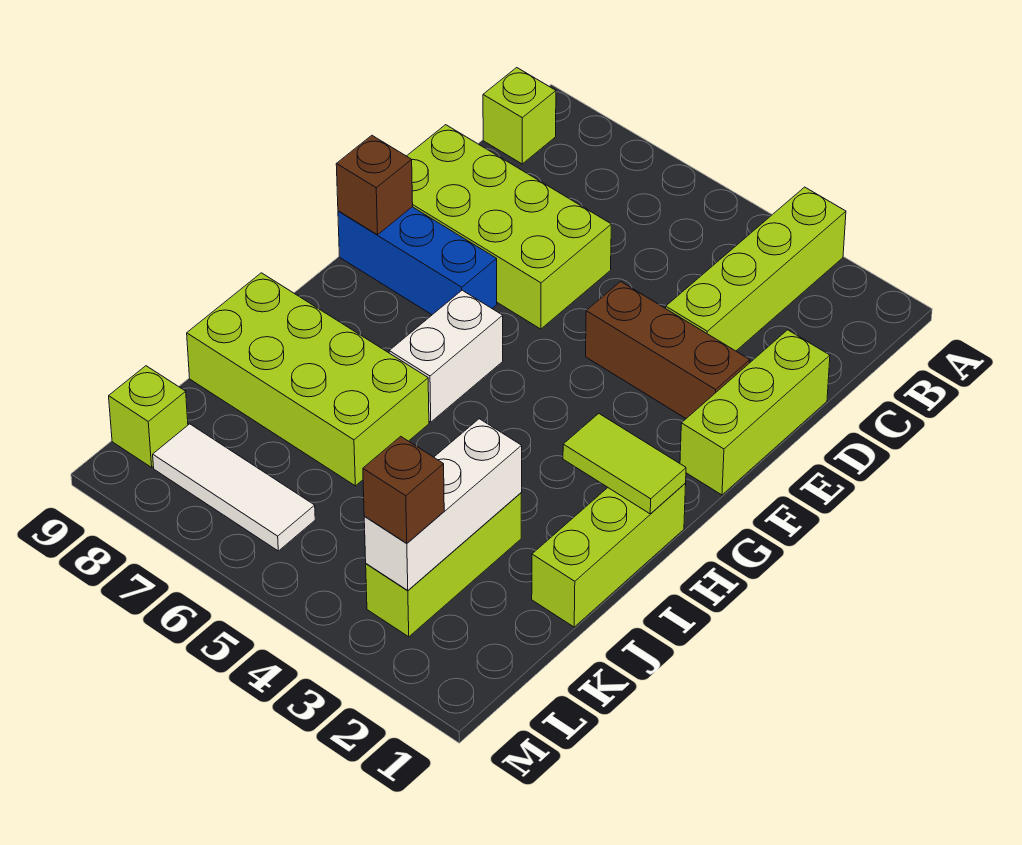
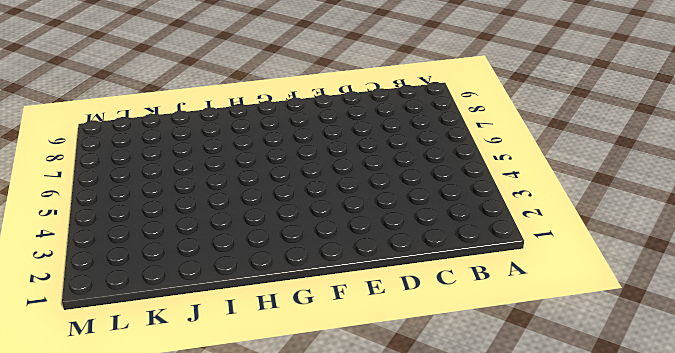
none -> lime brick A3:D3 level 1
none -> lime brick B9 level 1
none -> lime brick D1:F1 level 1

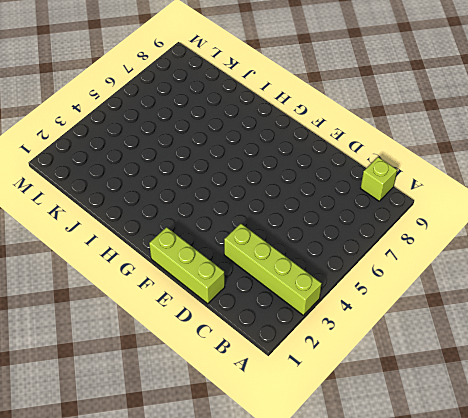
none -> lime brick D6:E9 level 1
none -> brown brick E2:E4 level 1
none -> blue brick F7:F9 level 1

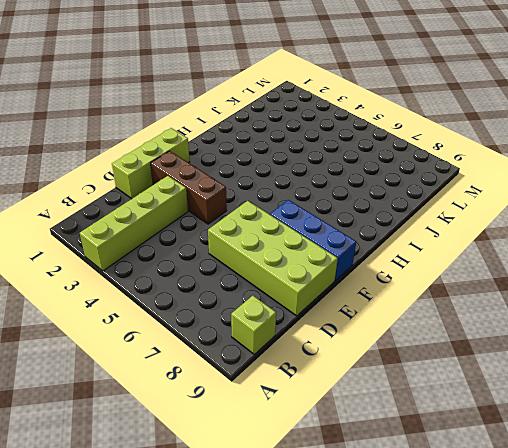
none -> white brick G6:H6 level 1
none -> lime brick H1:J1 level 1
none -> lime brick I6:J9 level 1

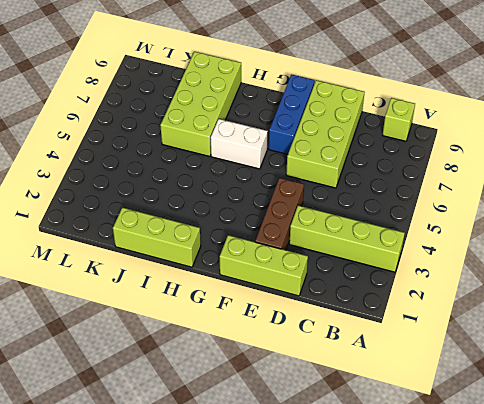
none -> lime brick J3:L3 level 1
none -> white tile L6:L8 level 1
none -> lime brick L9 level 1

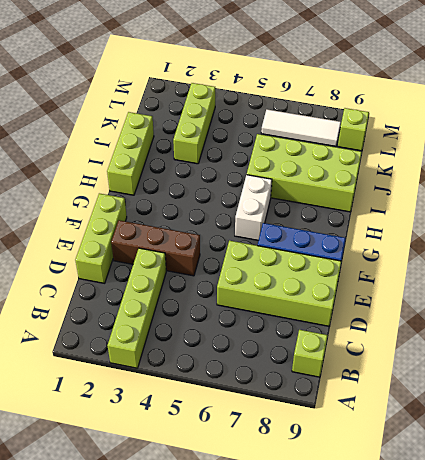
none -> brown brick F9 level 2
none -> lime tile H1:H2 level 2
none -> white brick J3:L3 level 2

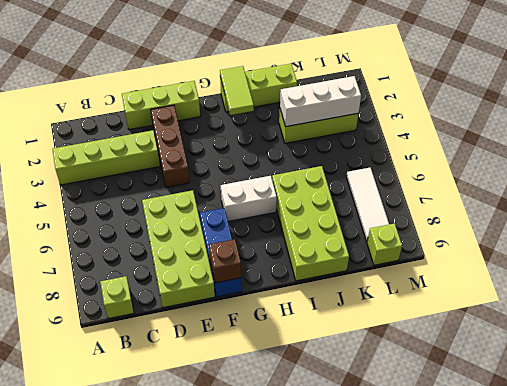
none -> brown brick L3 level 3

